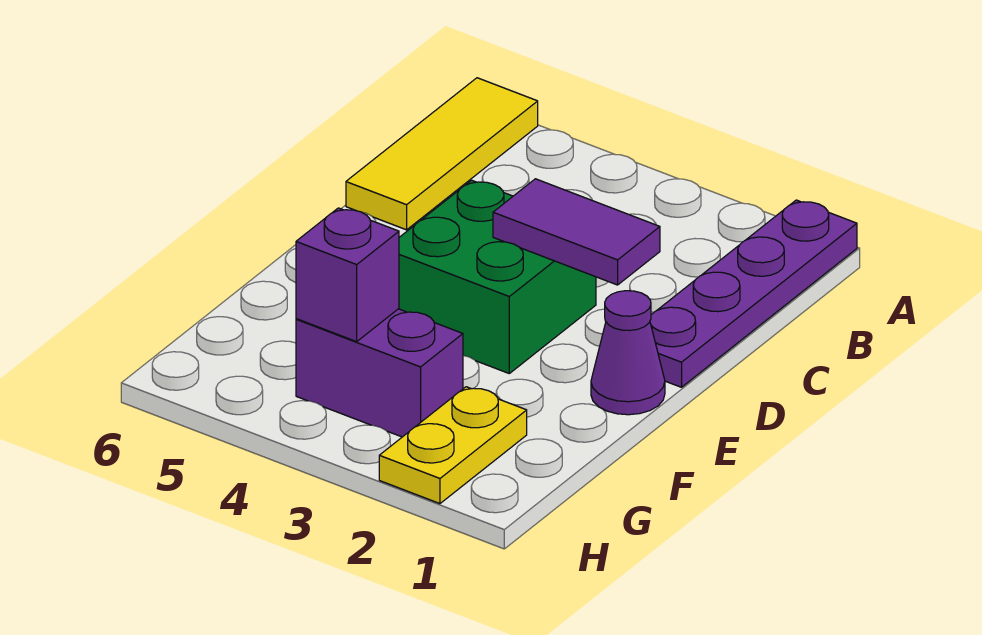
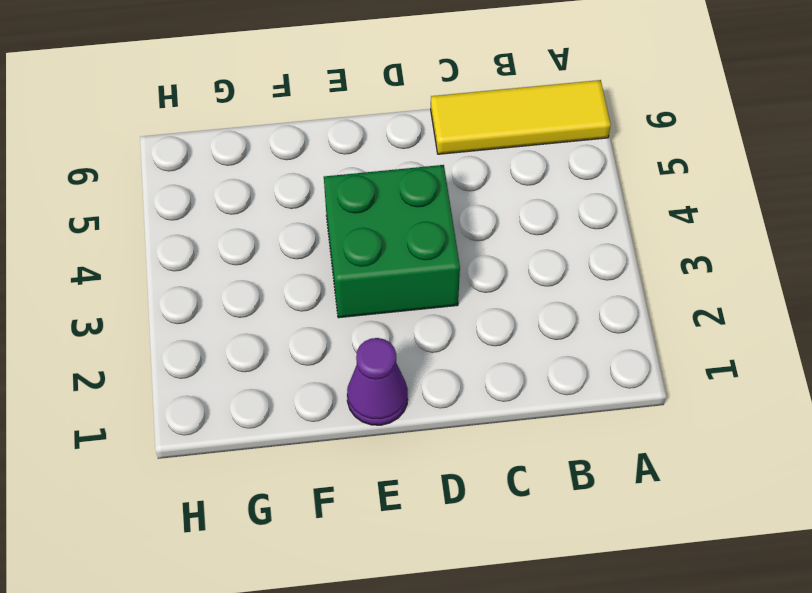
none -> purple plate A1:D1 level 1
none -> yellow plate G2:H2 level 1

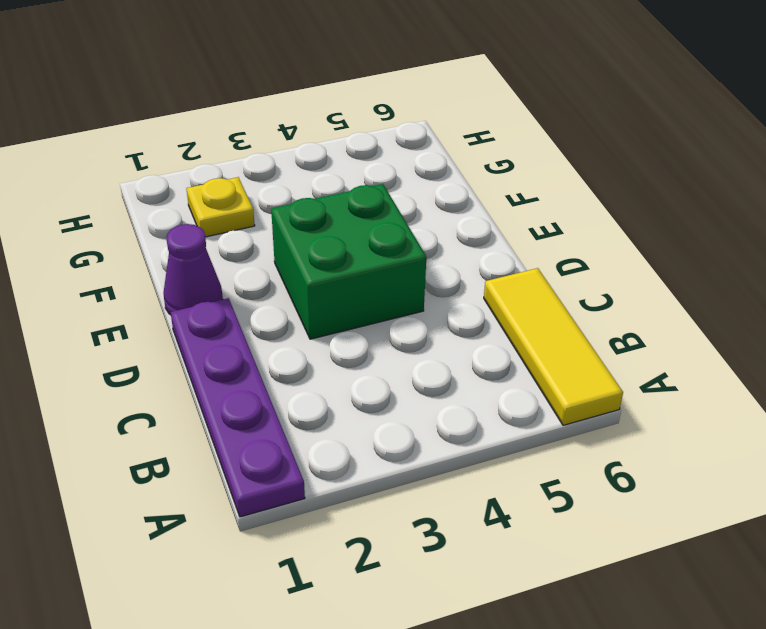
yellow plate G2 level 1 -> yellow plate G2:H2 level 1
none -> purple brick G3:G4 level 1
none -> purple tile D2:D3 level 2

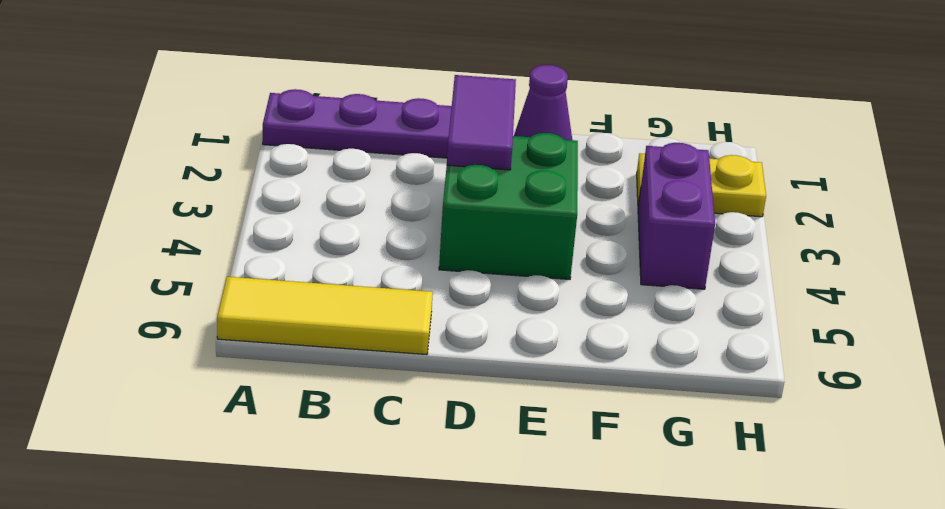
none -> purple brick G4 level 2

